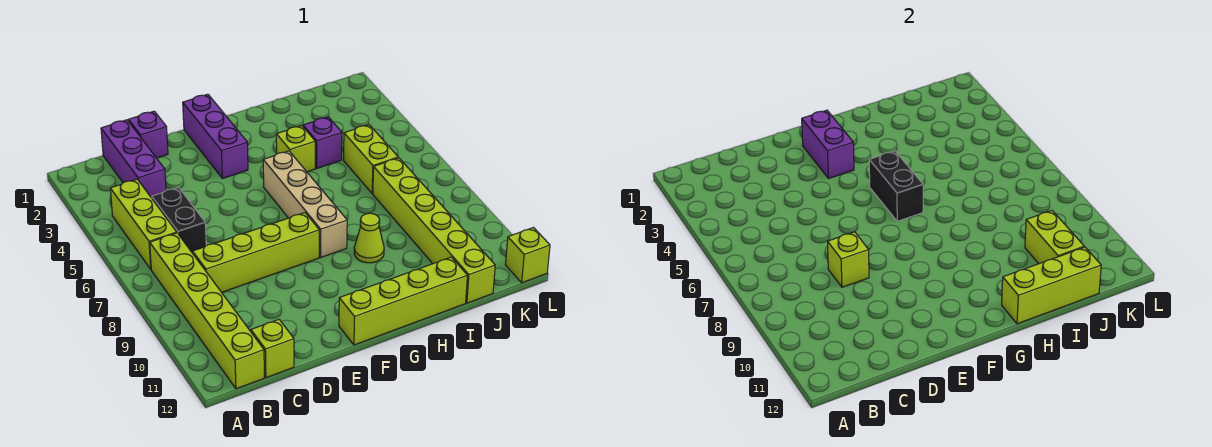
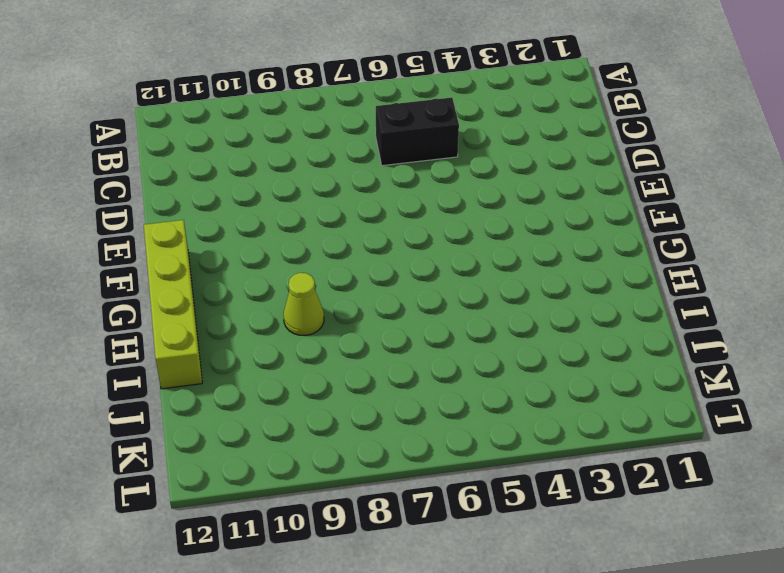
none -> lime brick B4:B6 level 1
none -> lime brick B7:B12 level 1
none -> purple brick C1:C3 level 1

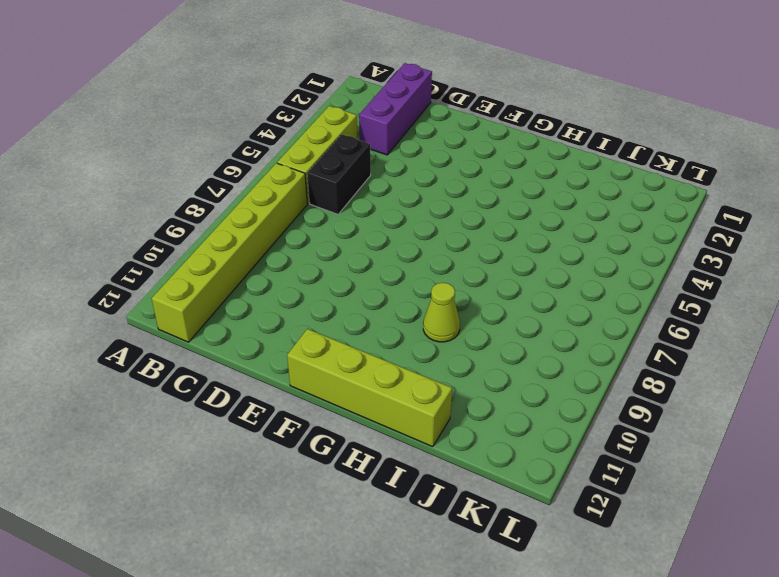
none -> lime brick C8:F8 level 1
none -> lime brick C12 level 1
none -> purple brick D1 level 1

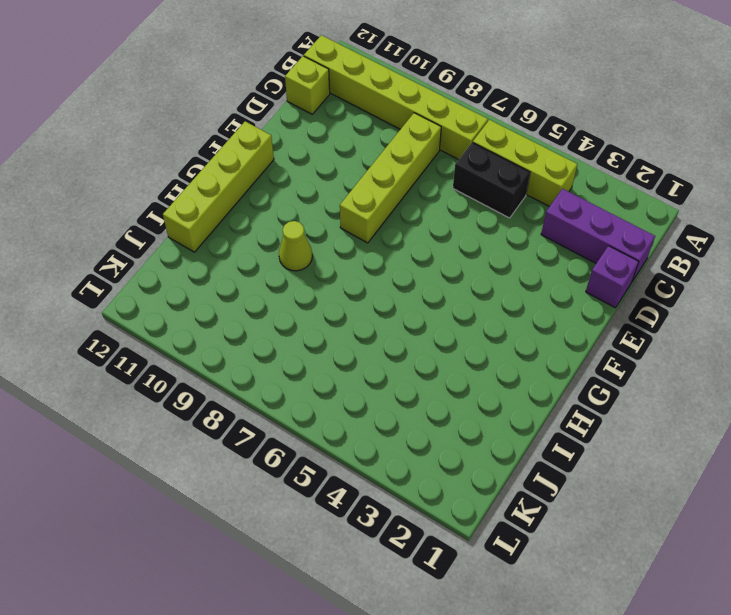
none -> purple brick F1:F3 level 1
none -> tan brick G5:G8 level 1
none -> lime brick H4 level 1

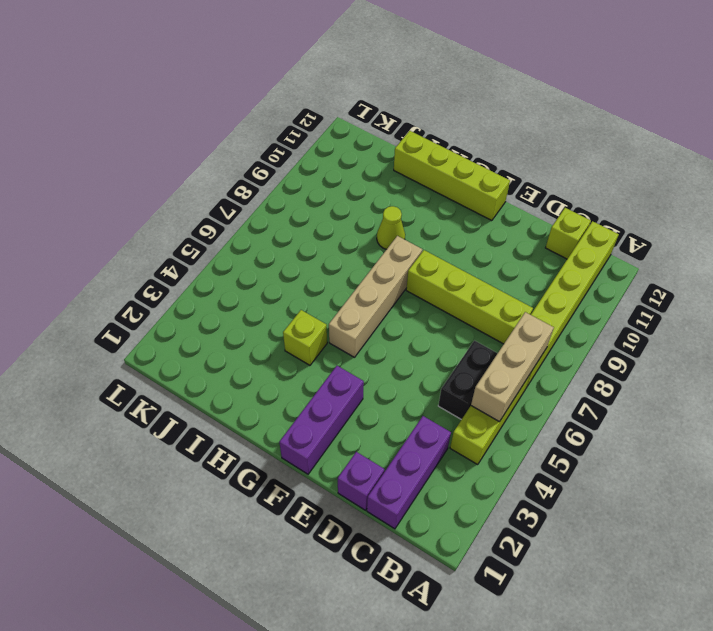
tan brick B5:B7 level 2 -> none
none -> purple brick I4 level 1
none -> lime brick J5:J6 level 1
none -> lime brick J7:J12 level 1

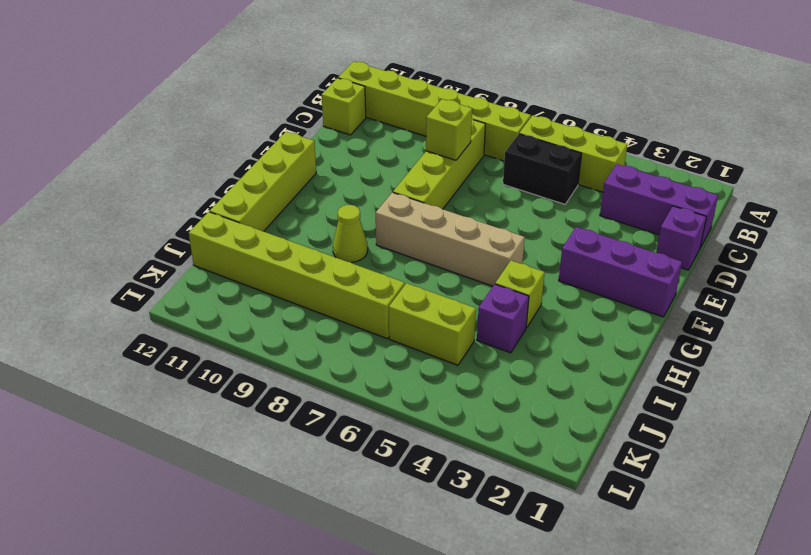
none -> lime brick L12 level 1
none -> purple brick F2:F3 level 2
none -> black brick G5:G6 level 2

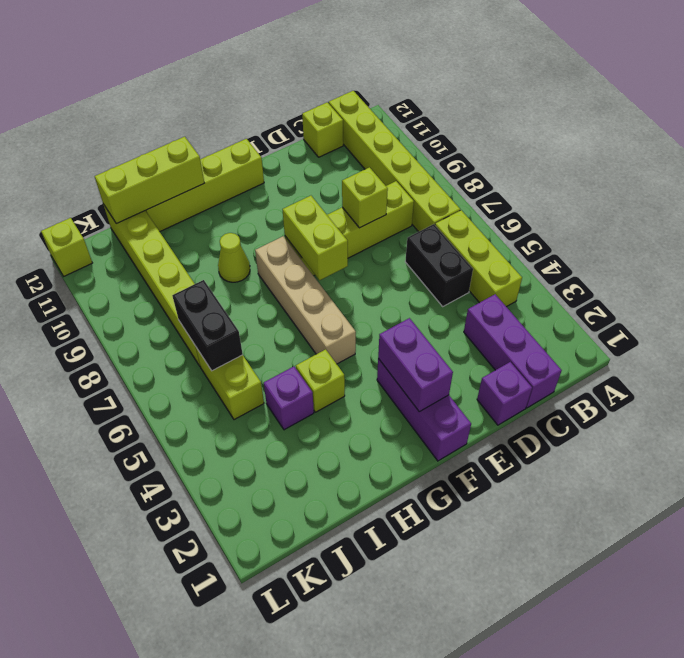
lime brick F7:F8 level 2 -> lime brick J10:J11 level 2
black brick J6:J7 level 2 -> black brick G5:G6 level 2

